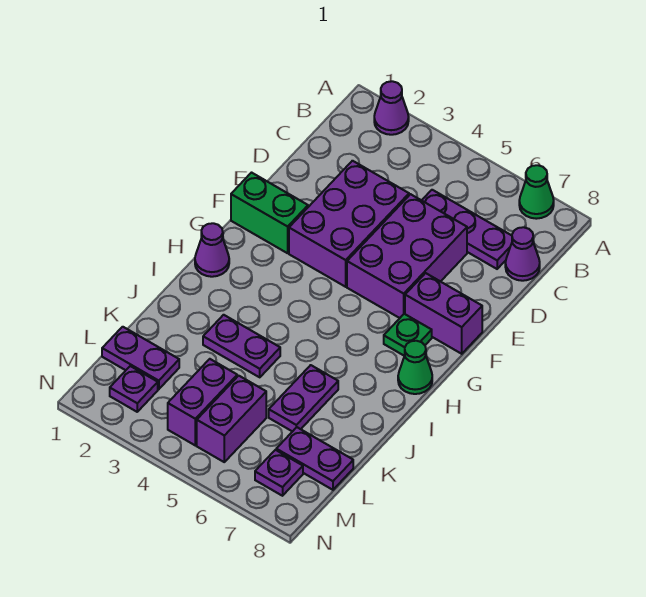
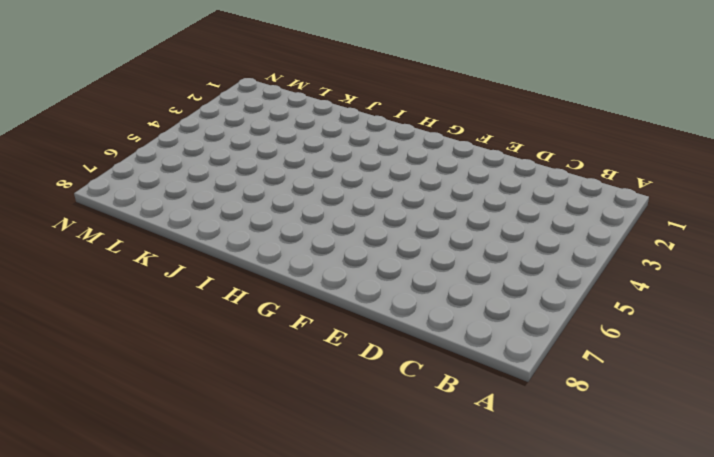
none -> purple cone A2 level 1
none -> green cone A7 level 1
none -> purple plate C5:C7 level 1

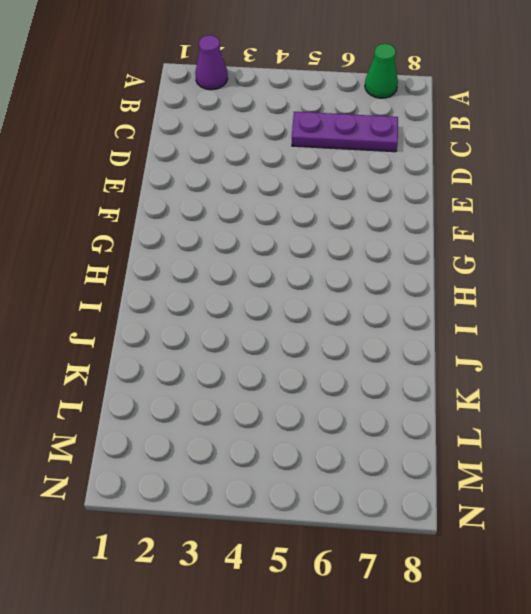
none -> purple cone C8 level 1
none -> purple brick D3:F4 level 1
none -> purple brick D5:F6 level 1

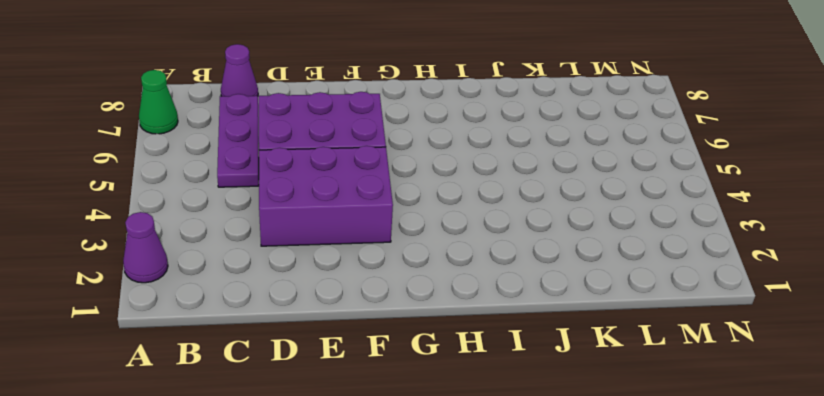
none -> green brick F1:F2 level 1
none -> purple brick F7:F8 level 1
none -> green plate G7 level 1

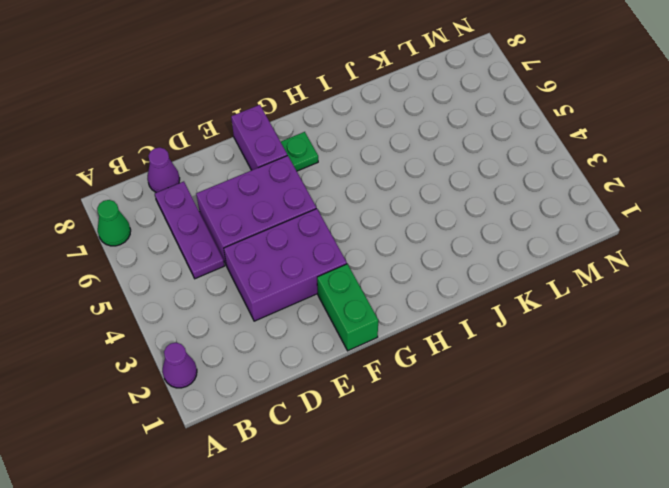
none -> purple cone H1 level 1
none -> green cone H8 level 1
none -> purple plate J3:J4 level 1

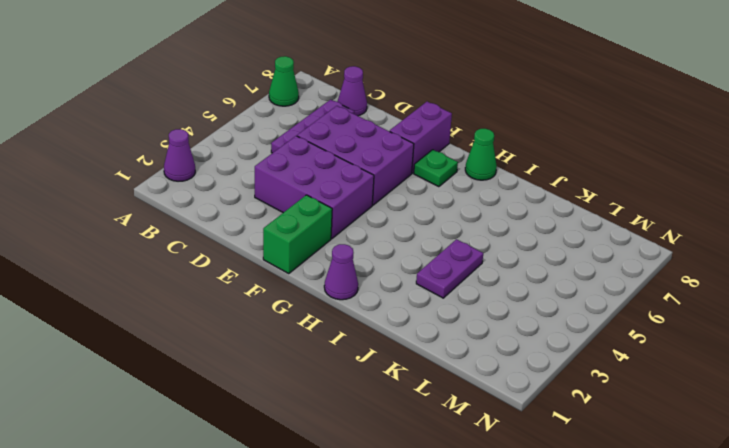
none -> purple plate J6:K6 level 1
none -> purple plate L1:L2 level 1
none -> purple brick L4:M4 level 1

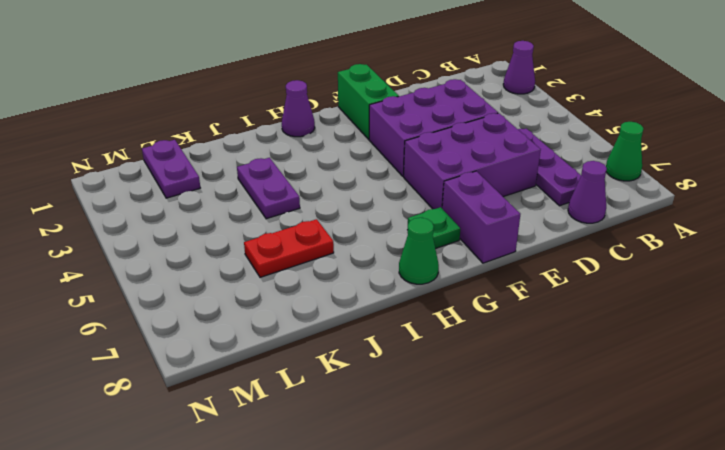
red plate J6:K6 level 1 -> purple plate J6:K6 level 1
none -> purple brick L4:M4 level 1
none -> purple brick L5:M5 level 1
none -> purple plate L7:L8 level 1

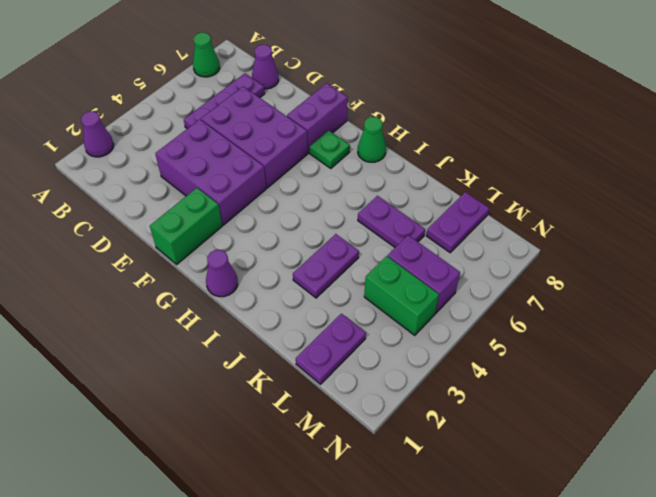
green brick L4:M4 level 1 -> purple brick L4:M4 level 1
none -> purple plate M2 level 1
none -> purple plate M7 level 1

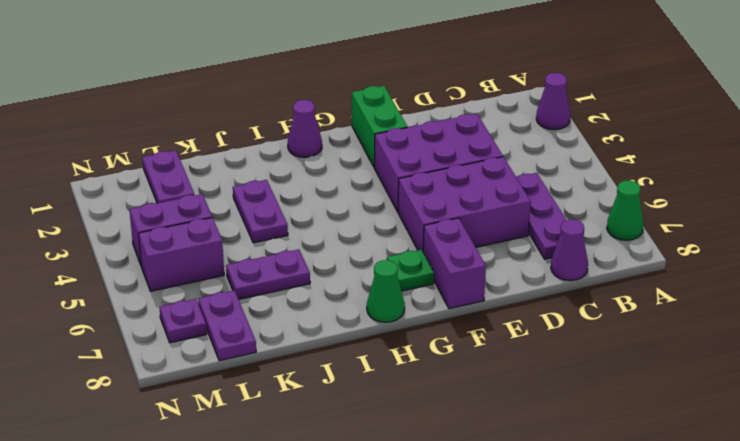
none -> purple plate M2 level 1

